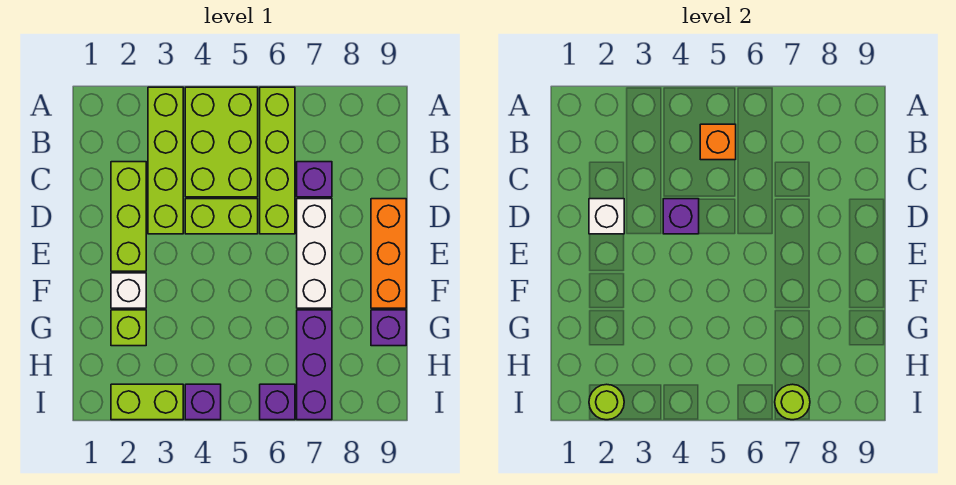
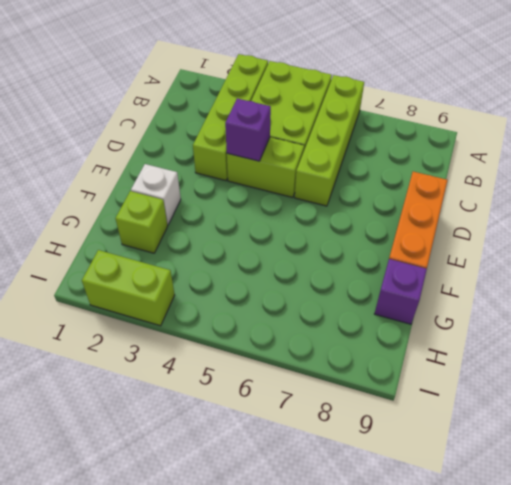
none -> lime brick C2:E2 level 1
none -> purple brick C7 level 1
none -> white brick D7:F7 level 1

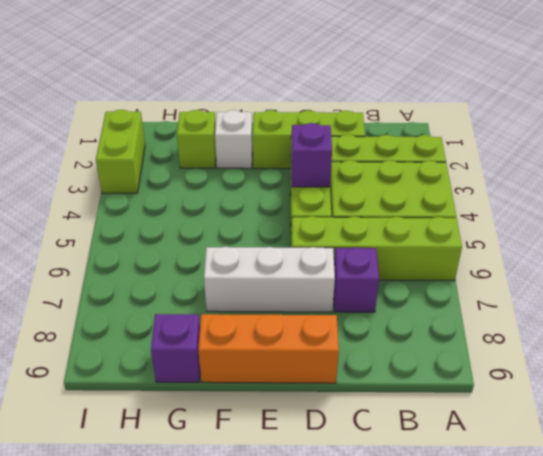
none -> purple brick G7:I7 level 1
none -> purple brick I4 level 1
none -> purple brick I6 level 1

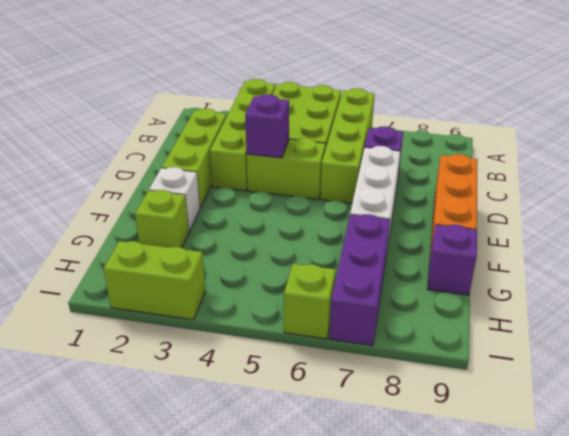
lime brick I6 level 1 -> purple brick I6 level 1
none -> purple brick I4 level 1
none -> orange brick B5 level 2
none -> white brick D2 level 2

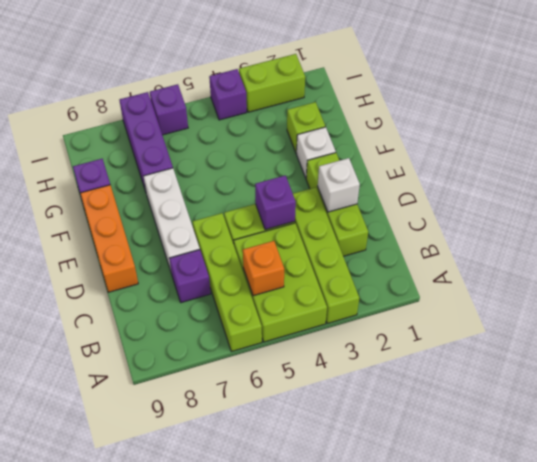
none -> lime round brick I2 level 2
none -> lime round brick I7 level 2

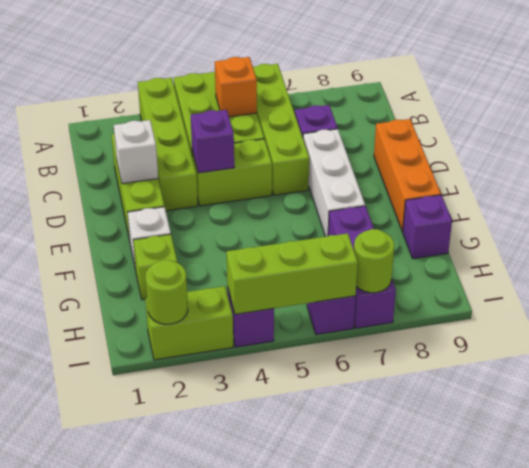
lime brick I4:I6 level 2 -> none

